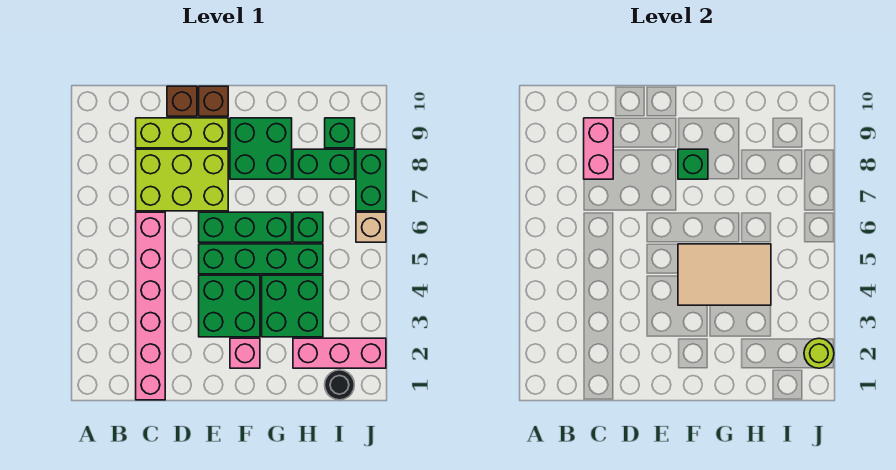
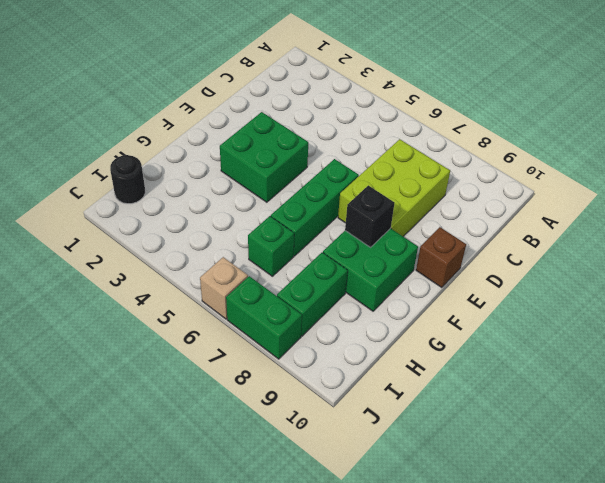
black brick F8 level 2 -> green brick F8 level 2
none -> pink brick C1:C6 level 1
none -> lime brick C9:E9 level 1
none -> brown brick D10 level 1

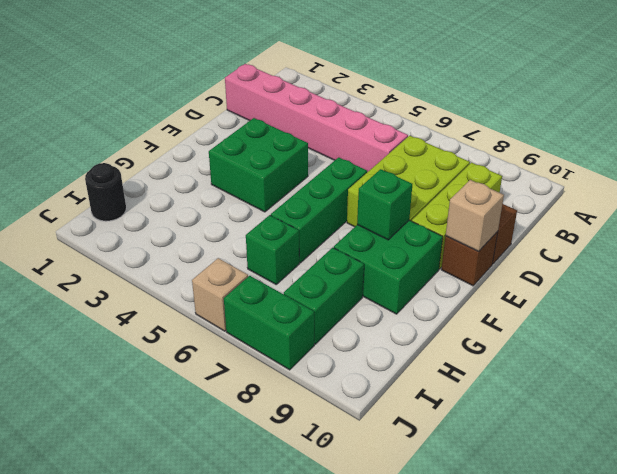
tan brick E10 level 2 -> none
none -> green brick E5:H5 level 1
none -> pink brick F2 level 1
none -> green brick G3:H4 level 1

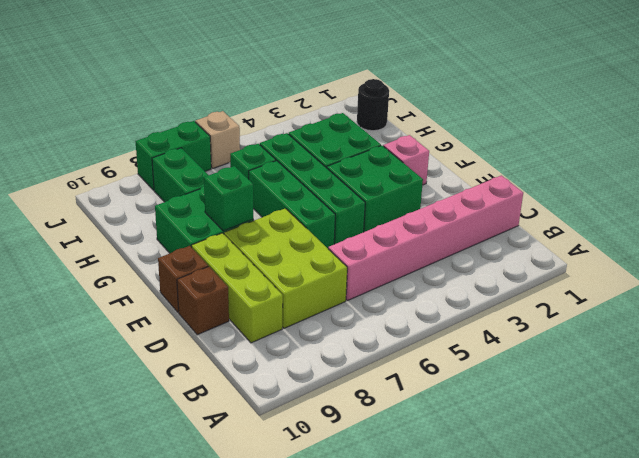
none -> pink brick H2:J2 level 1
none -> green brick I9 level 1
none -> pink brick C8:C9 level 2

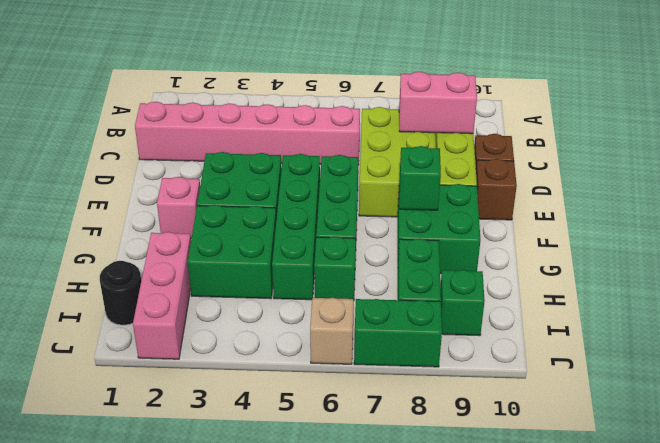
none -> tan tile F4:H5 level 2
none -> lime round brick J2 level 2

